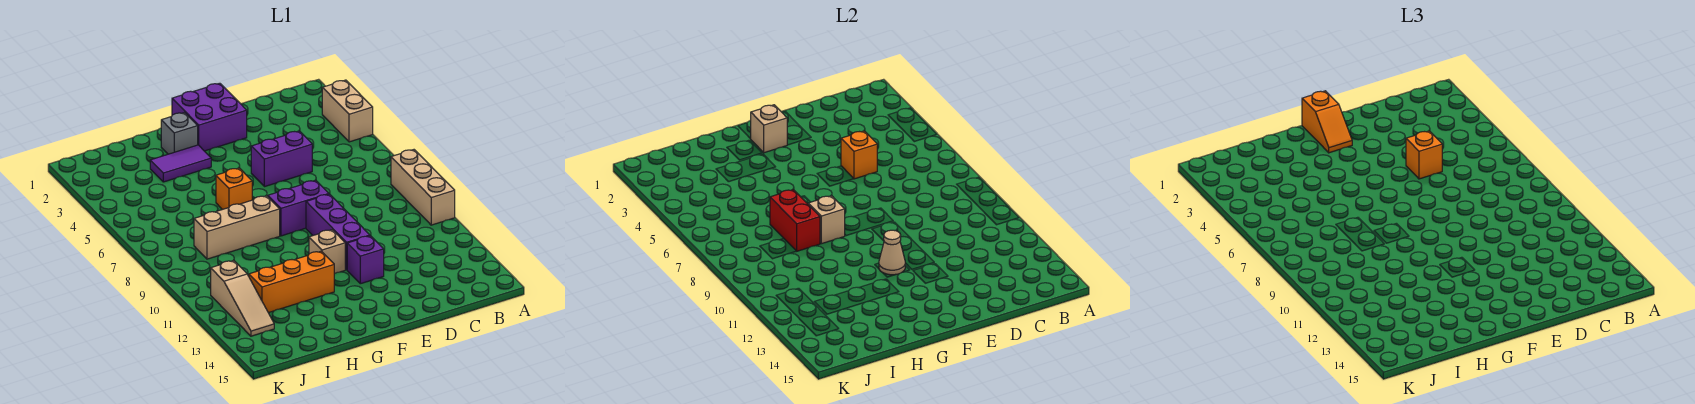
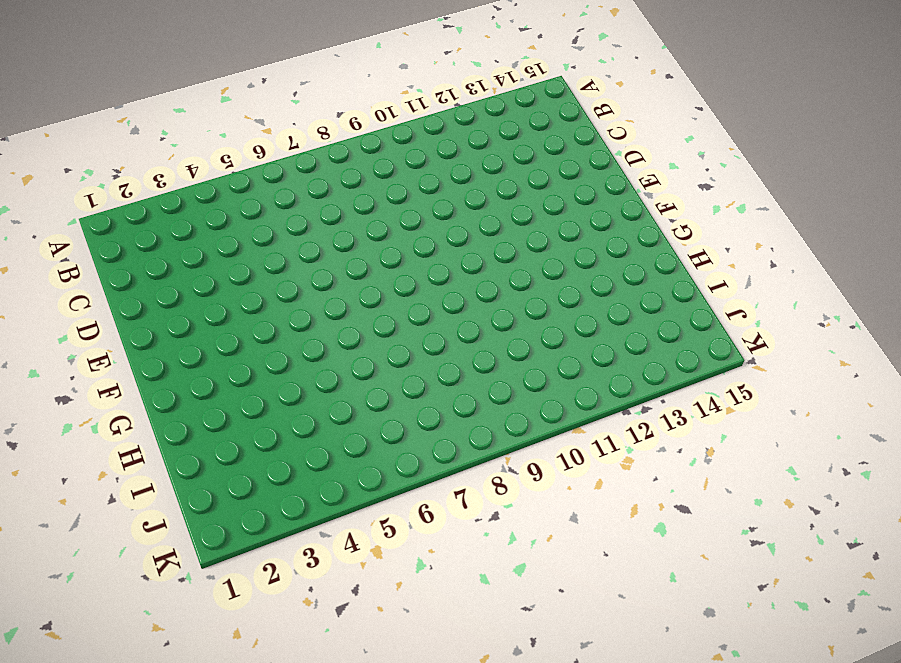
none -> tan brick A3:A4 level 1
none -> tan brick A8:A10 level 1
none -> purple brick D5:E5 level 1

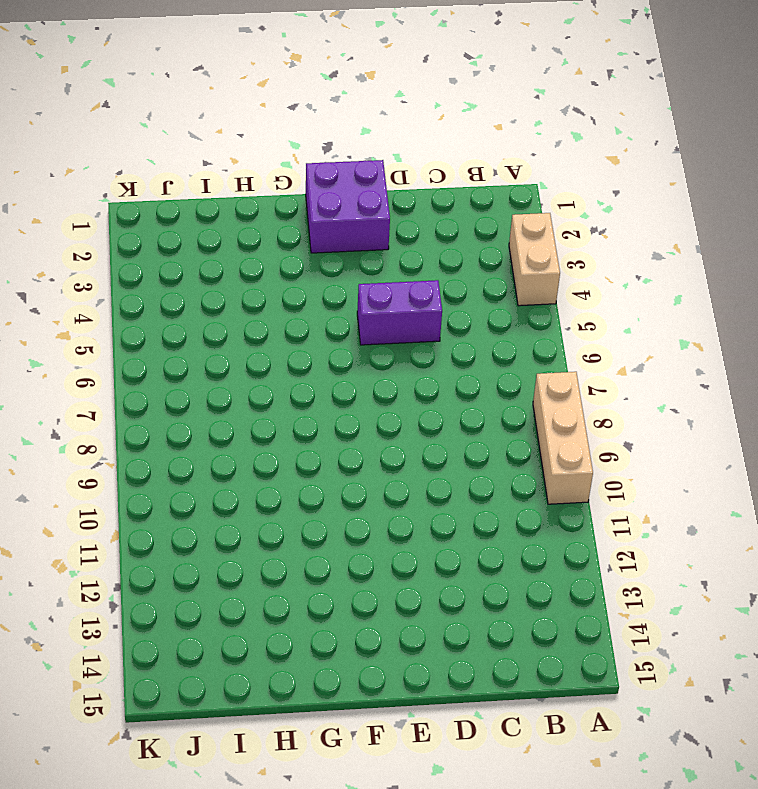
none -> purple brick E8:F8 level 1
none -> purple brick E9:E11 level 1
none -> purple brick E12 level 1

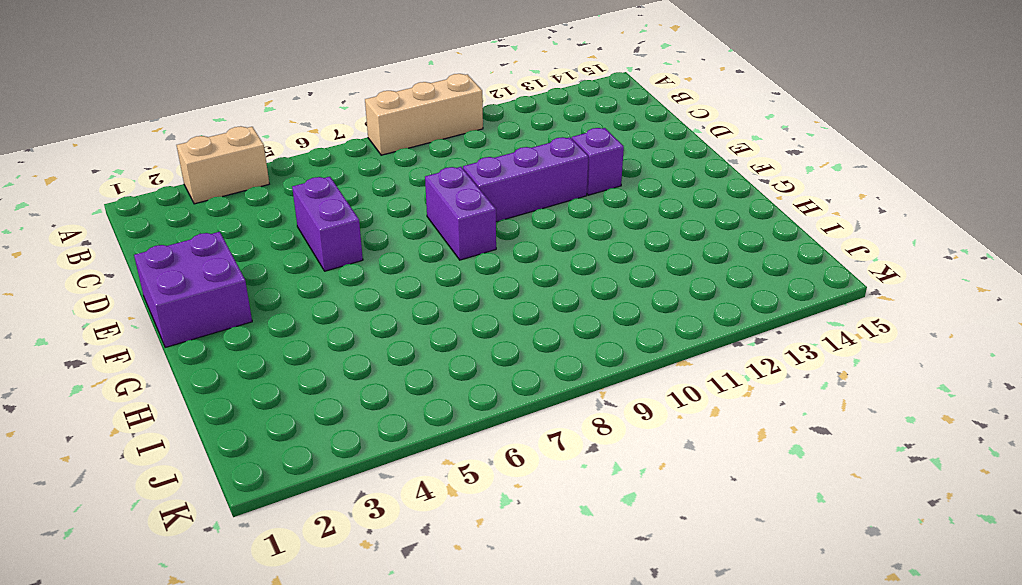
none -> tan brick F11 level 1
none -> grey brick G2 level 1
none -> purple tile G3:H3 level 1

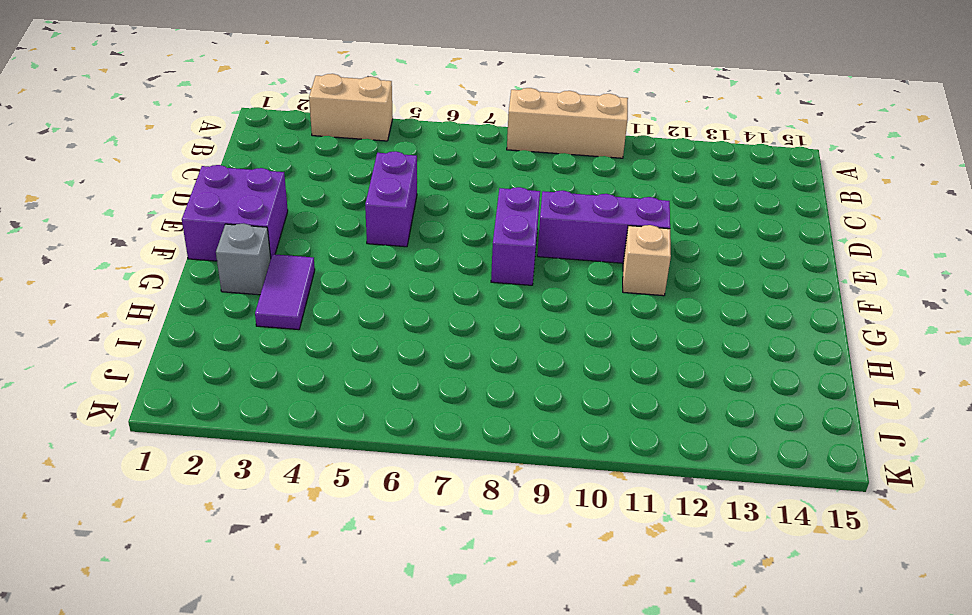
none -> purple brick E12 level 1
none -> orange brick G6 level 1
none -> tan brick G8:I8 level 1

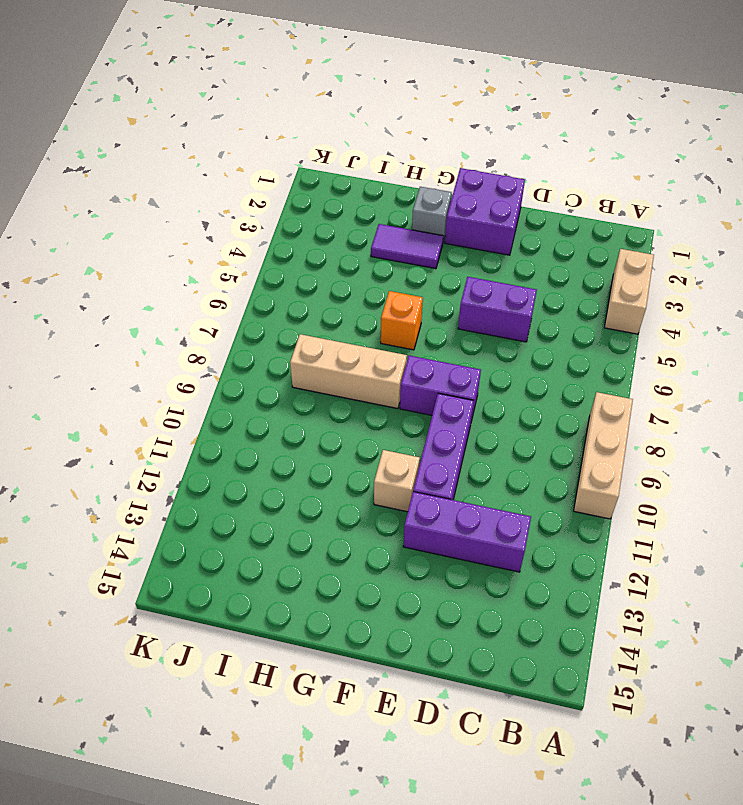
purple brick C12:E12 level 1 -> purple brick E12 level 1
none -> orange brick G12:I12 level 1
none -> tan slope J11:J13 level 1 top 11
none -> orange brick D5 level 2

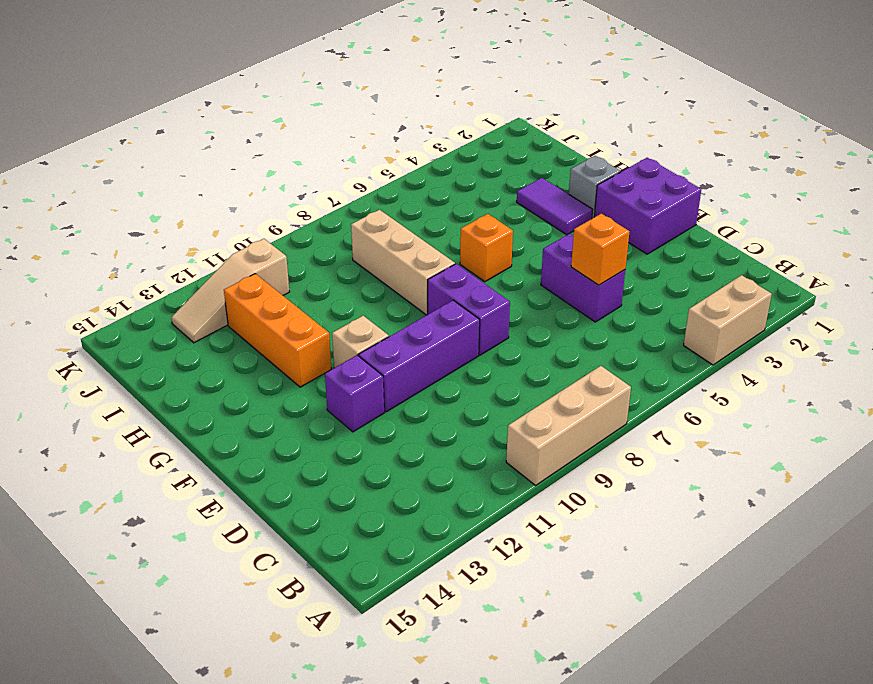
none -> tan brick F2 level 2
none -> tan cone F11 level 2
none -> tan brick G8 level 2

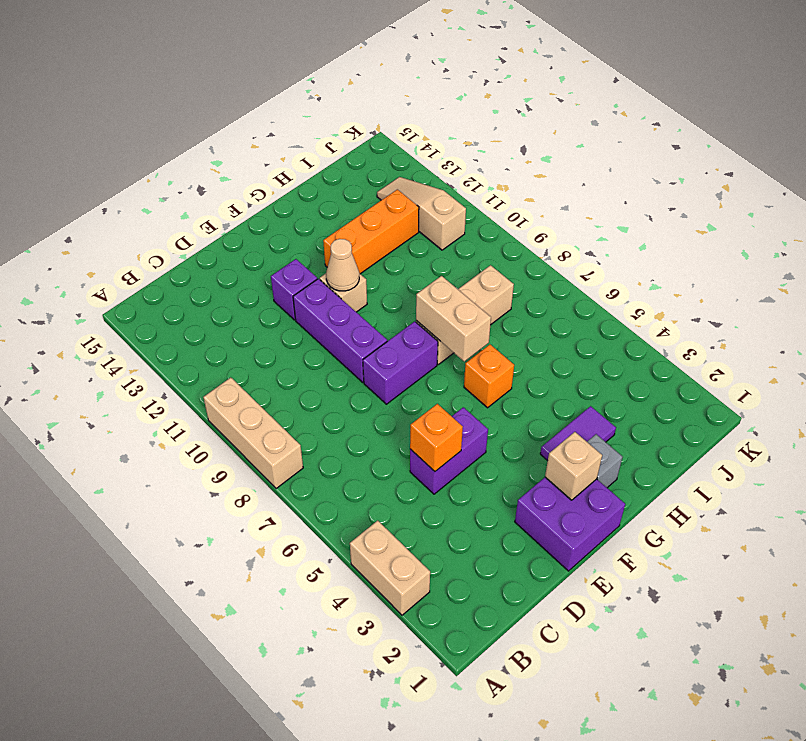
tan brick G7:G8 level 2 -> tan brick G8 level 2
none -> red brick H7:H8 level 2
none -> orange brick D5 level 3
none -> orange slope F1:F2 level 3 top 1

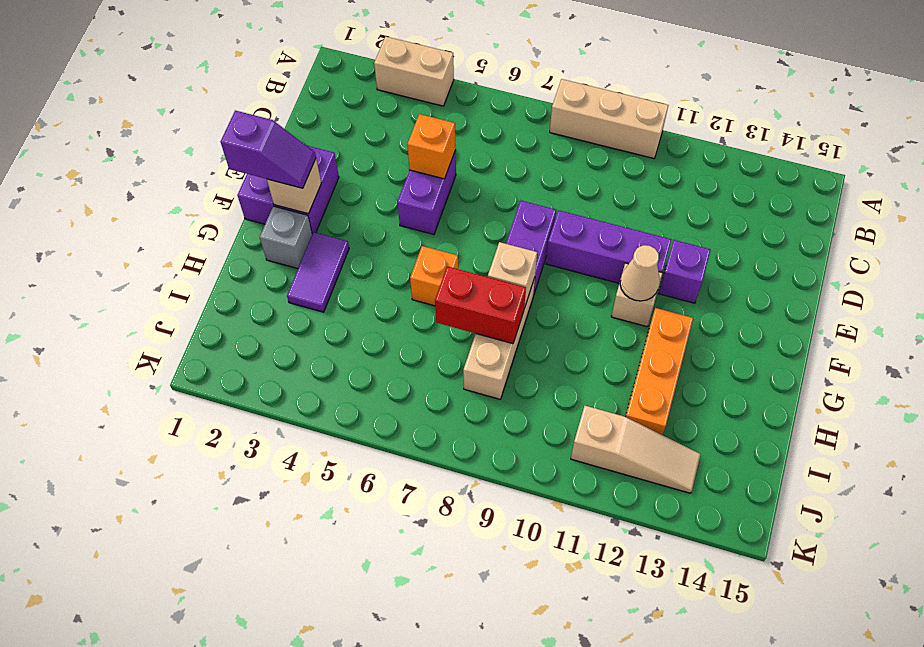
purple slope F1:F2 level 3 top 1 -> orange slope F1:F2 level 3 top 1
none -> orange brick D5 level 3

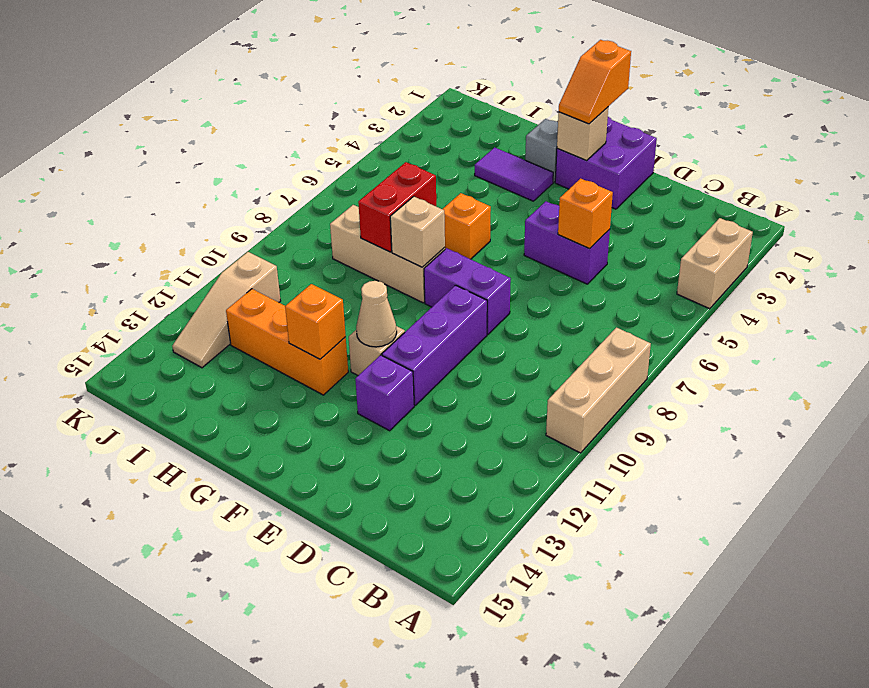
orange brick G12 level 2 -> orange brick D5 level 3

